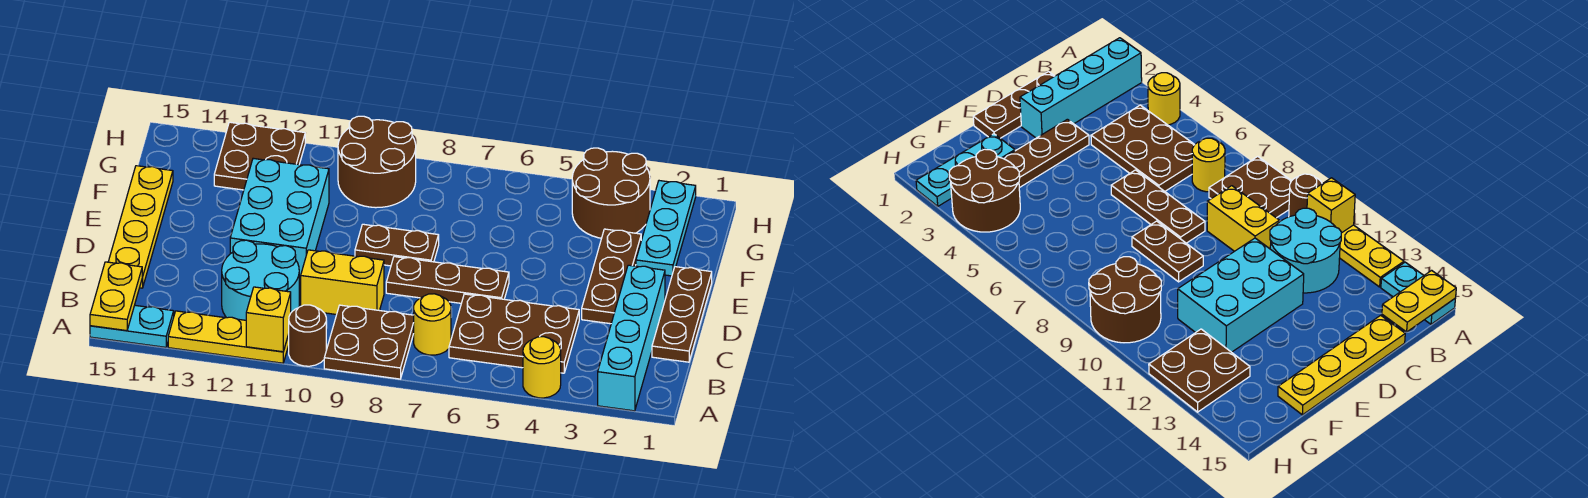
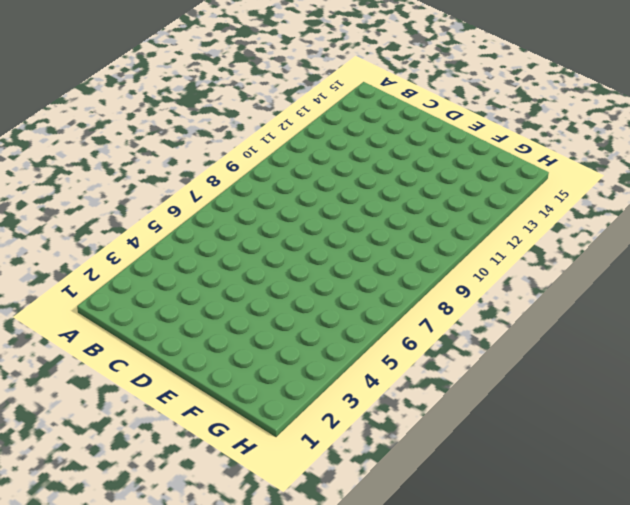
none -> cyan brick A2:D2 level 1
none -> yellow round brick A4 level 1
none -> brown plate A8:B9 level 1

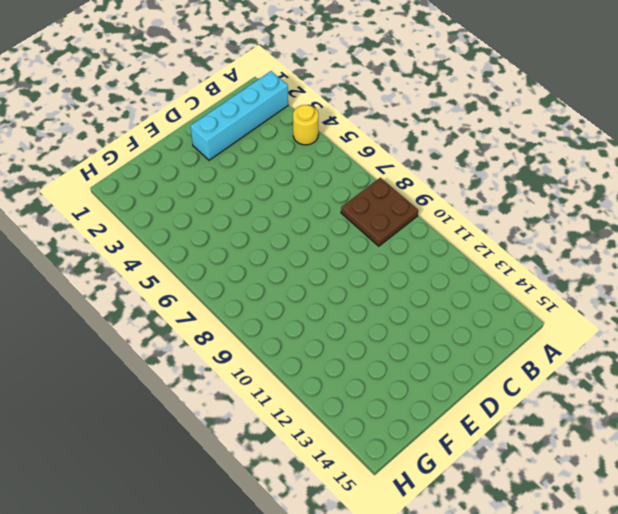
none -> brown round brick A10 level 1
none -> yellow plate A11:A13 level 1
none -> cyan plate A14:A15 level 1

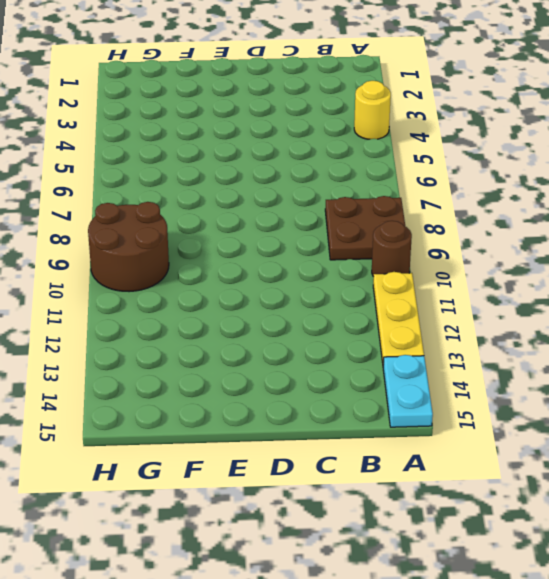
none -> cyan brick A2:D2 level 1
none -> brown plate B4:C6 level 1
none -> yellow round brick B7 level 1

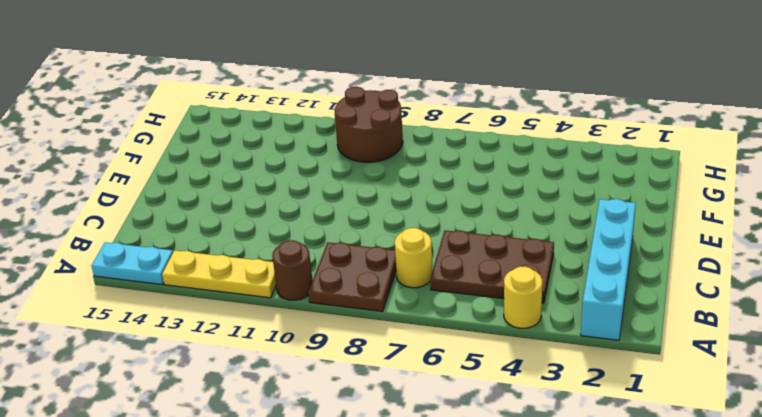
none -> cyan round brick B11:C12 level 1
none -> brown plate C1:E1 level 1
none -> yellow brick C9:C10 level 1

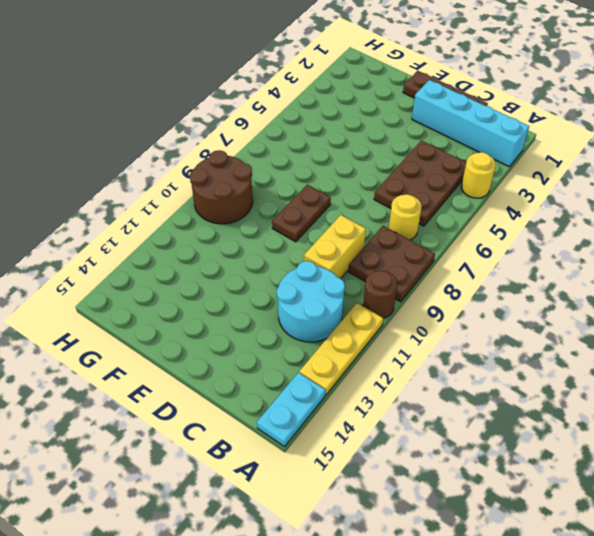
none -> yellow plate C15:F15 level 1
none -> brown plate D3:F3 level 1
none -> brown plate D6:D8 level 1

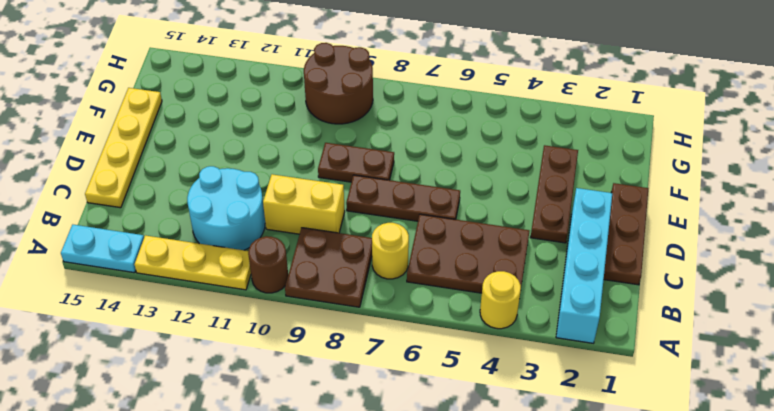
none -> cyan brick D11:F12 level 1
none -> cyan plate F2:H2 level 1
none -> brown round brick G3:H4 level 1

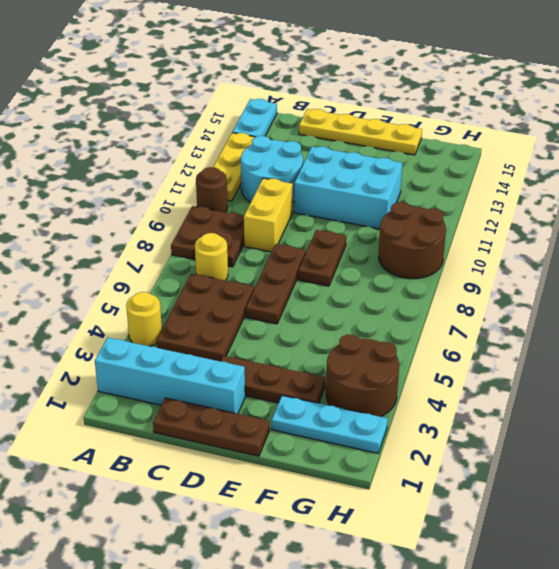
none -> brown plate G12:H13 level 1
none -> yellow brick A11 level 2
none -> yellow plate A15:B15 level 2

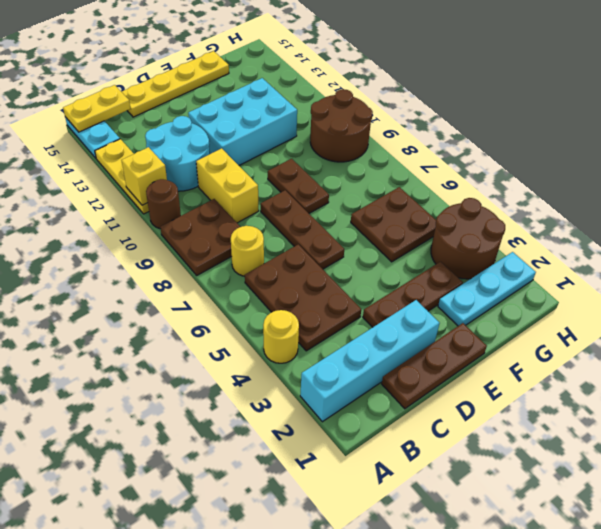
brown plate F5:G6 level 1 -> brown plate G12:H13 level 1

